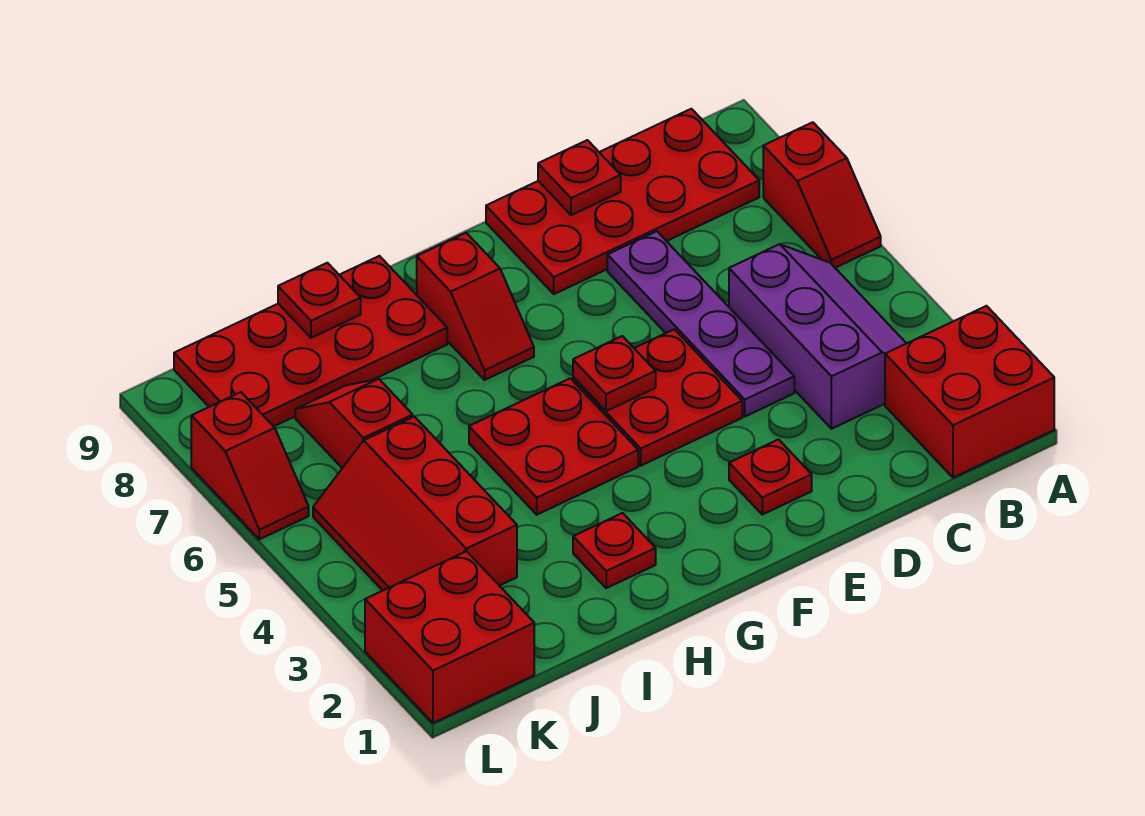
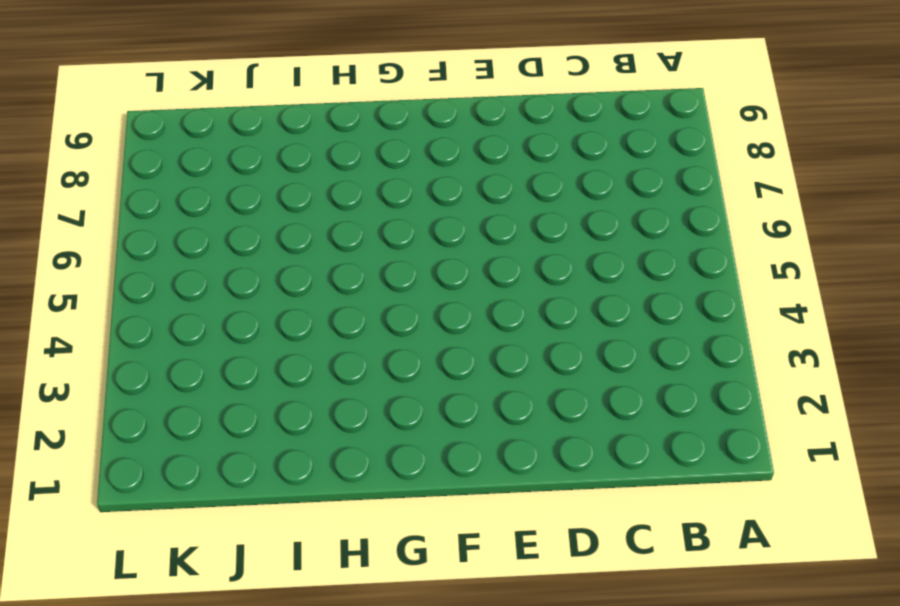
none -> red brick A1:B2 level 1
none -> red slope A6:A7 level 1 top 7
none -> purple slope B3:C5 level 1 top C

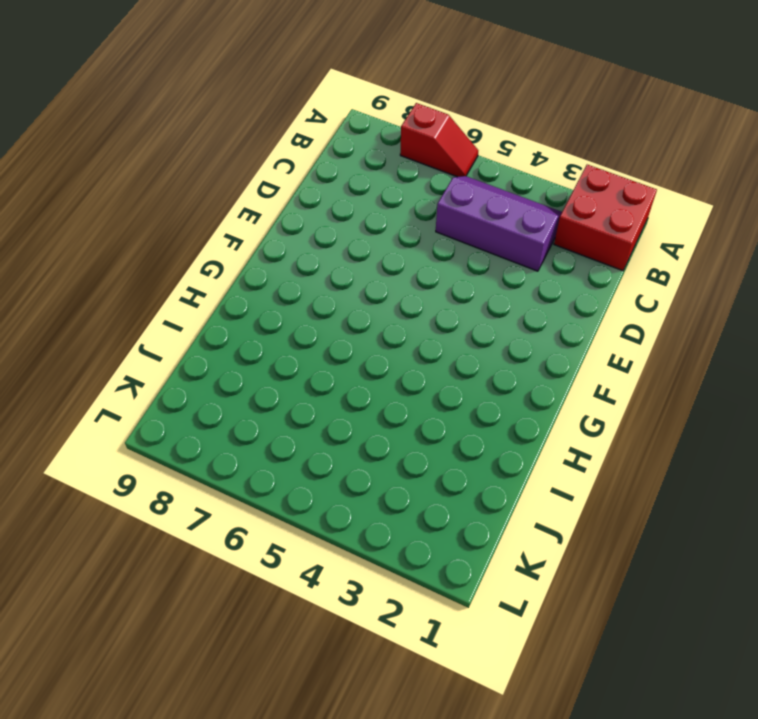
none -> red plate B8:E9 level 1
none -> purple plate D4:D7 level 1
none -> red plate E2 level 1

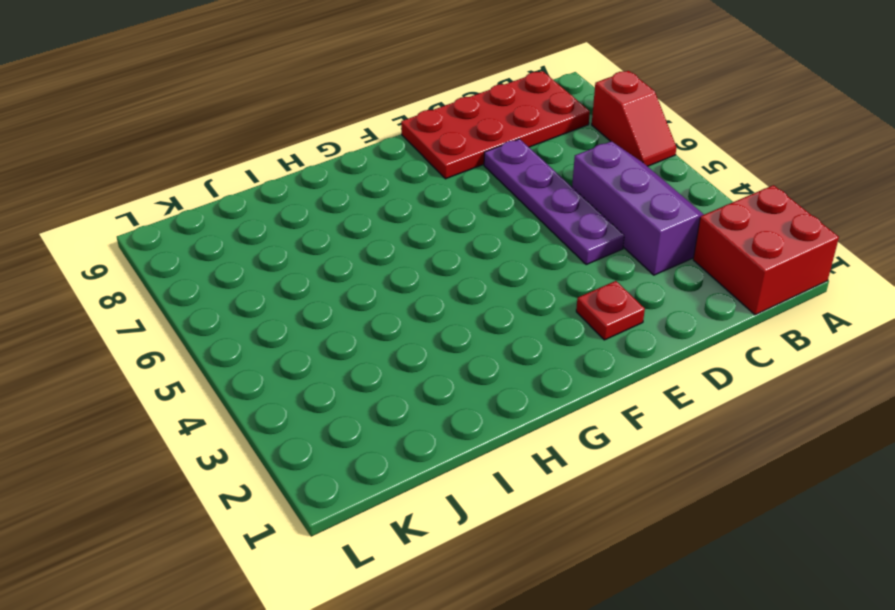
none -> red plate E4:F5 level 1
none -> red plate G4:H5 level 1
none -> red slope G7:G8 level 1 top 8

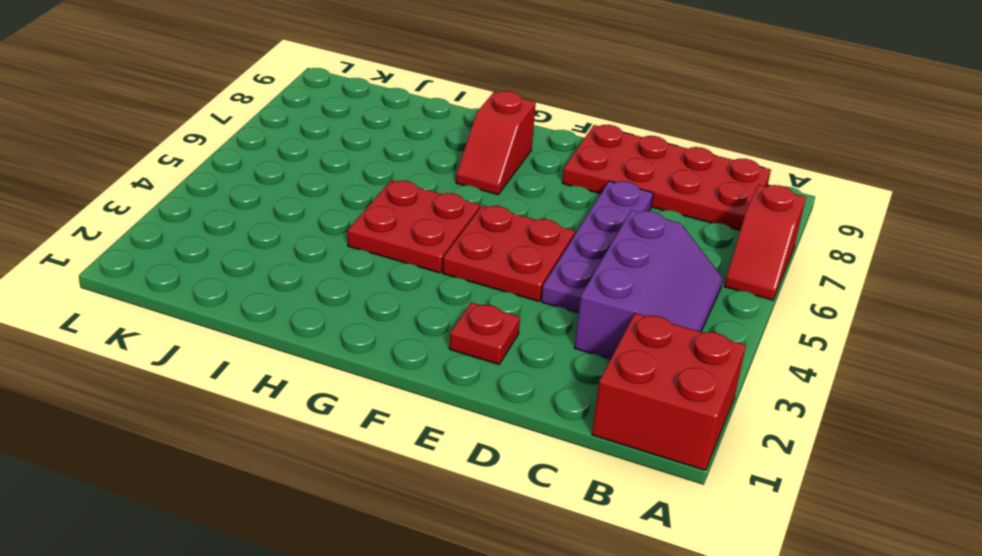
none -> red plate H2 level 1
none -> red plate H8:K9 level 1
none -> red slope J3:K5 level 1 top J

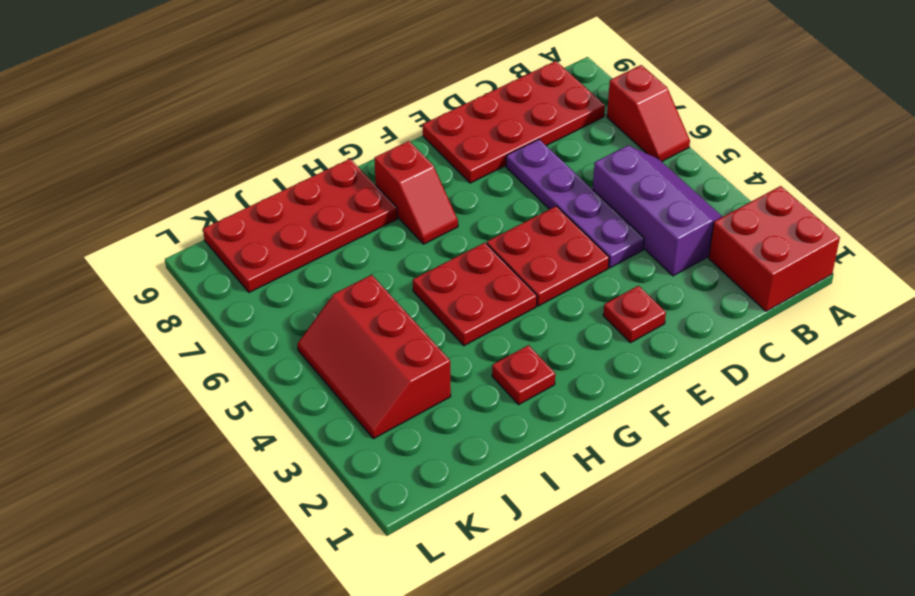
none -> red slope J6:J7 level 1 top 6
none -> red brick K1:L2 level 1
none -> red slope L6:L7 level 1 top 7

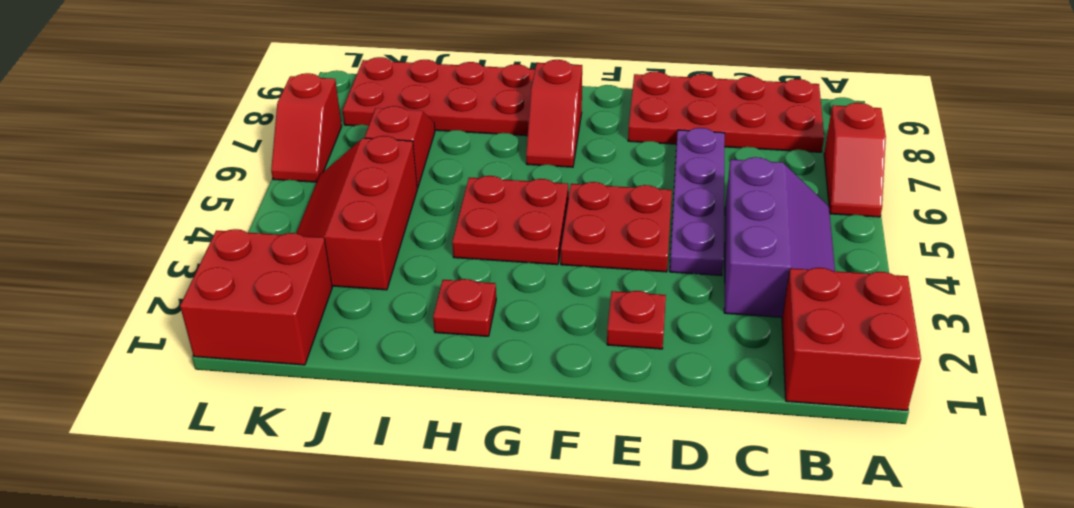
none -> red plate D9 level 2
none -> red plate F5 level 2
none -> red plate I9 level 2

